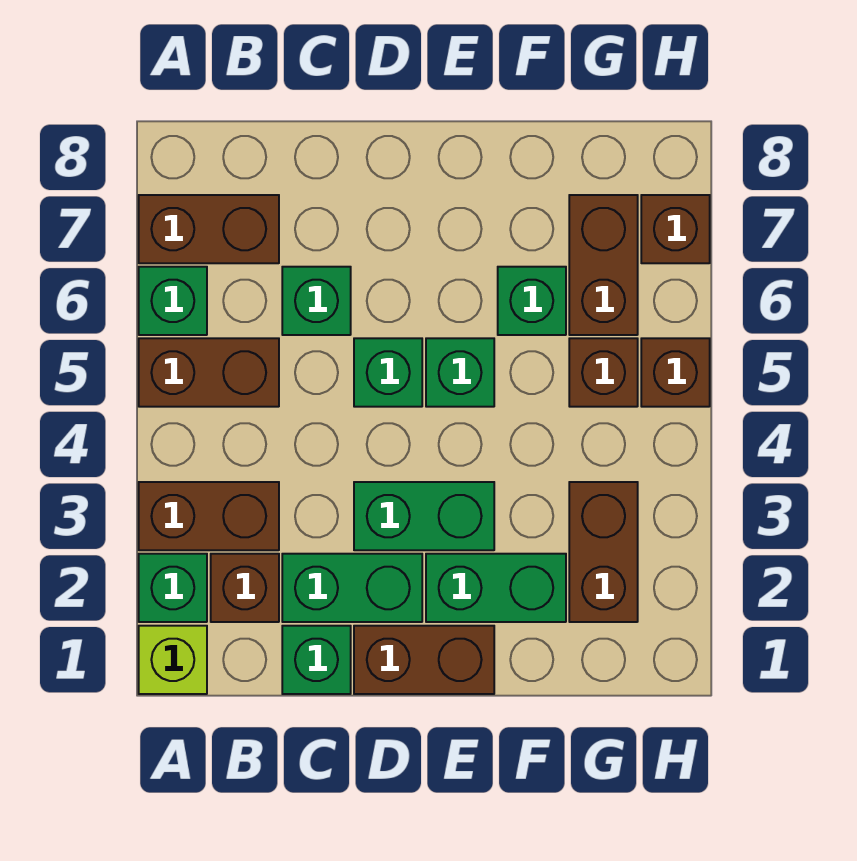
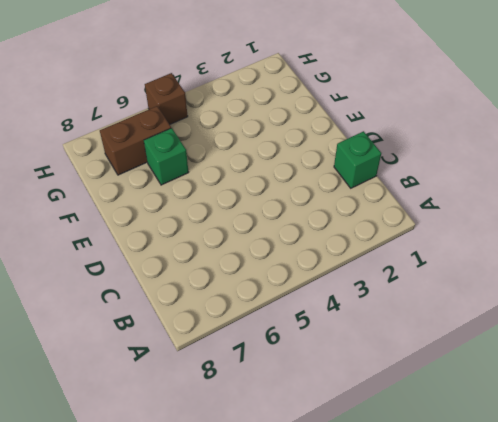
none -> lime brick A1 level 1
none -> green brick A2 level 1
none -> brown brick A3:B3 level 1

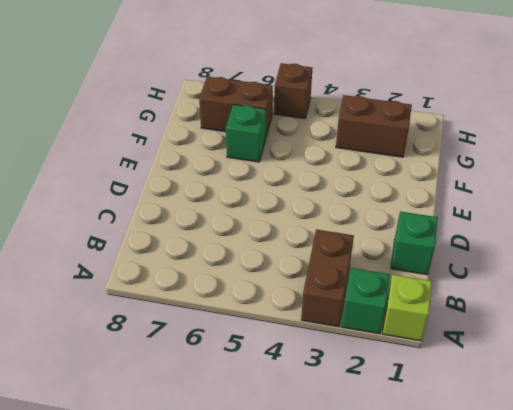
none -> brown brick A5:B5 level 1
none -> green brick A6 level 1
none -> brown brick A7:B7 level 1

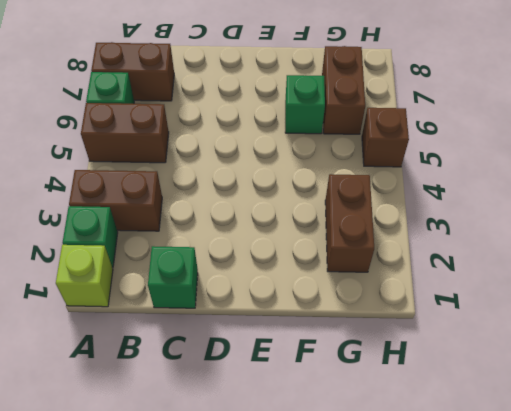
none -> brown brick B2 level 1
none -> green brick C2:D2 level 1
none -> green brick C6 level 1

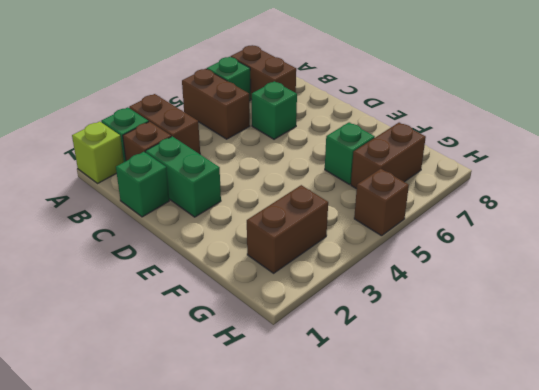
none -> brown brick D1:E1 level 1
none -> green brick D3:E3 level 1
none -> green brick D5 level 1

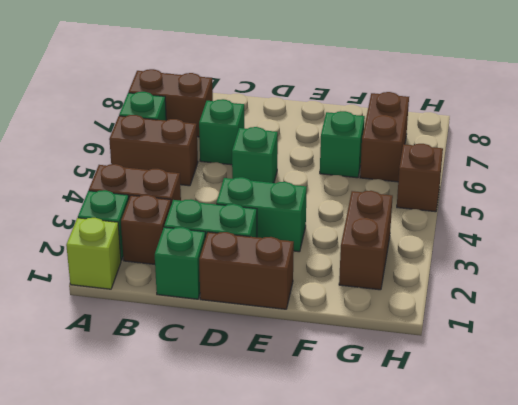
none -> green brick E2:F2 level 1
none -> green brick E5 level 1
none -> brown brick G5 level 1

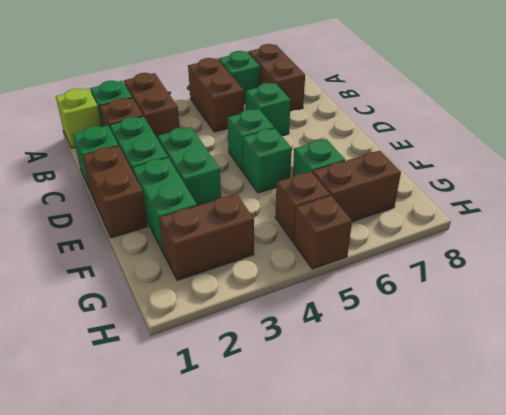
none -> brown brick H7 level 1

